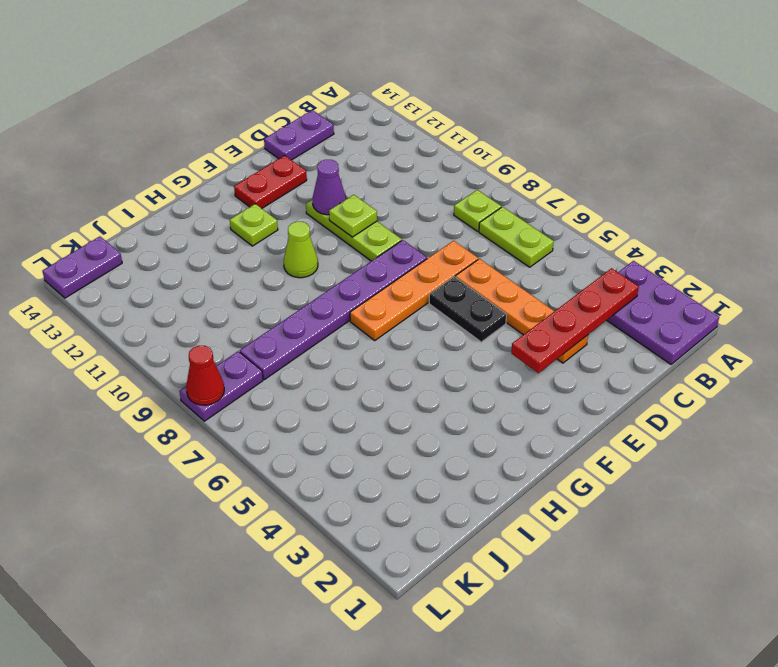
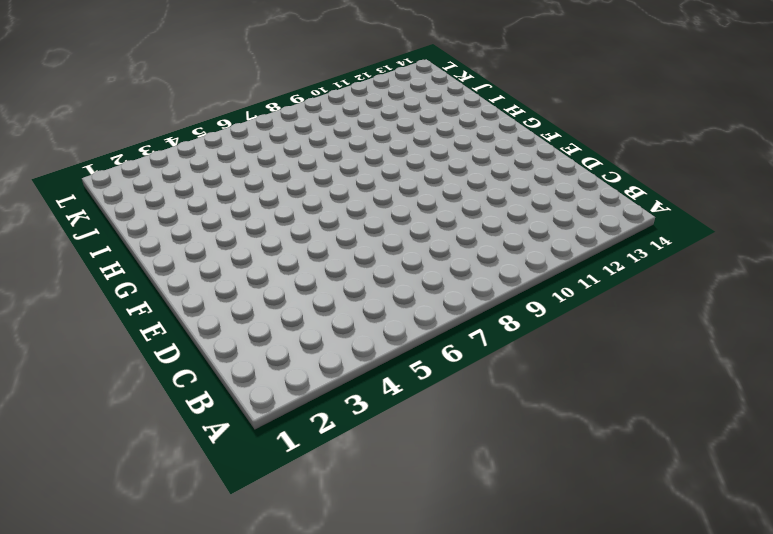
none -> purple plate A1:B3 level 1
none -> lime plate B6:B7 level 1
none -> lime plate B8 level 1

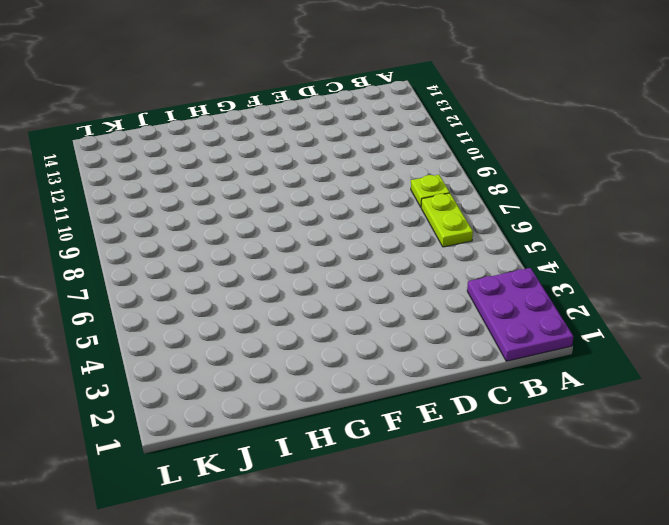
none -> purple plate C14:D14 level 1
none -> orange plate D3:D6 level 1
none -> orange plate D7:G7 level 1

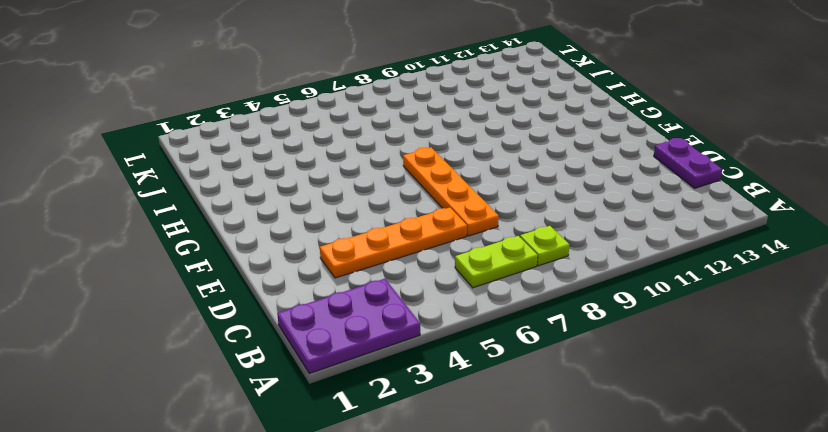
none -> black plate E5:E6 level 1
none -> purple plate E8:J8 level 1
none -> lime plate E9:E11 level 1

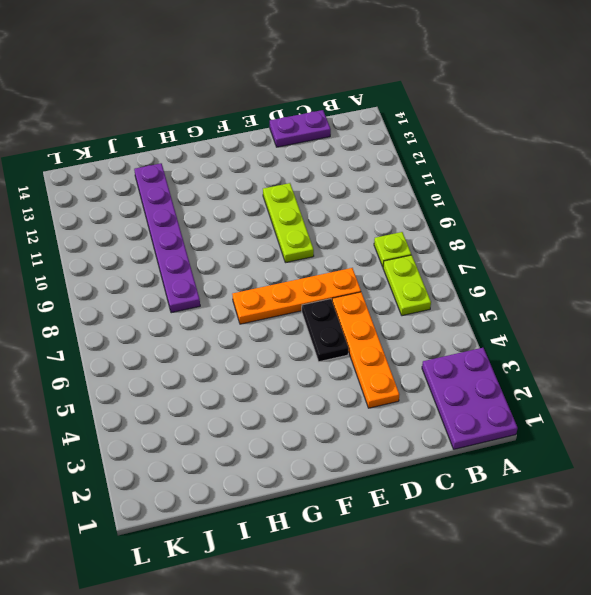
purple plate I8:I13 level 1 -> purple plate E8:J8 level 1
none -> red plate E13:F13 level 1
none -> lime cone G10 level 1
none -> lime plate G12 level 1

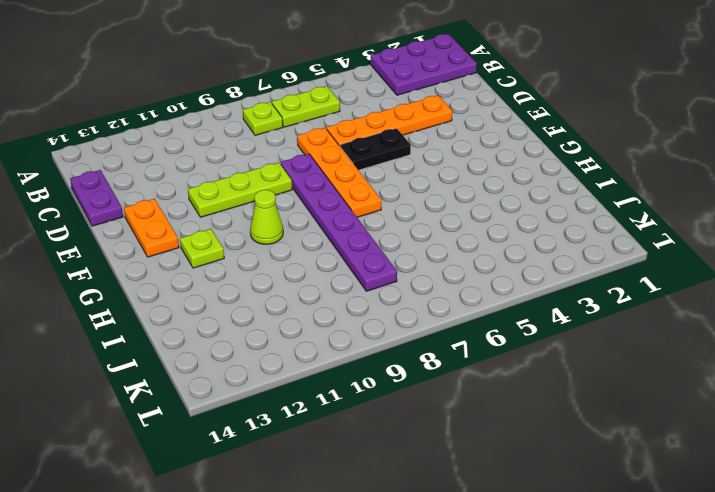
orange plate E13:F13 level 1 -> red plate E13:F13 level 1
none -> purple plate K8:L8 level 1
none -> purple plate K14:L14 level 1
none -> red plate B3:E3 level 2

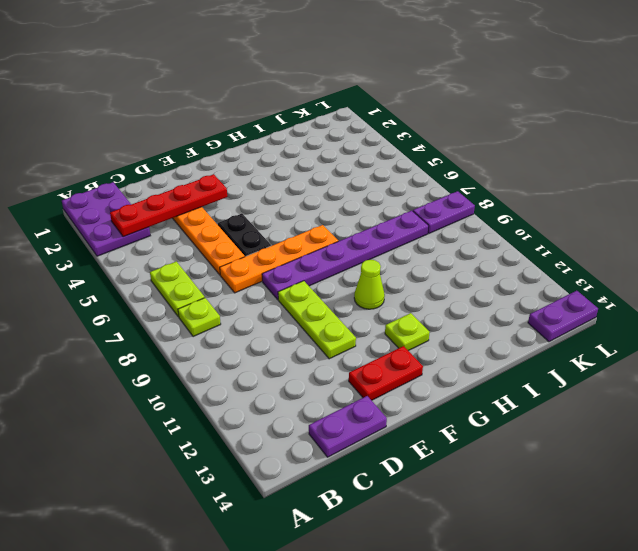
none -> lime plate E10 level 2
none -> purple cone E11 level 2
none -> red cone L8 level 2

